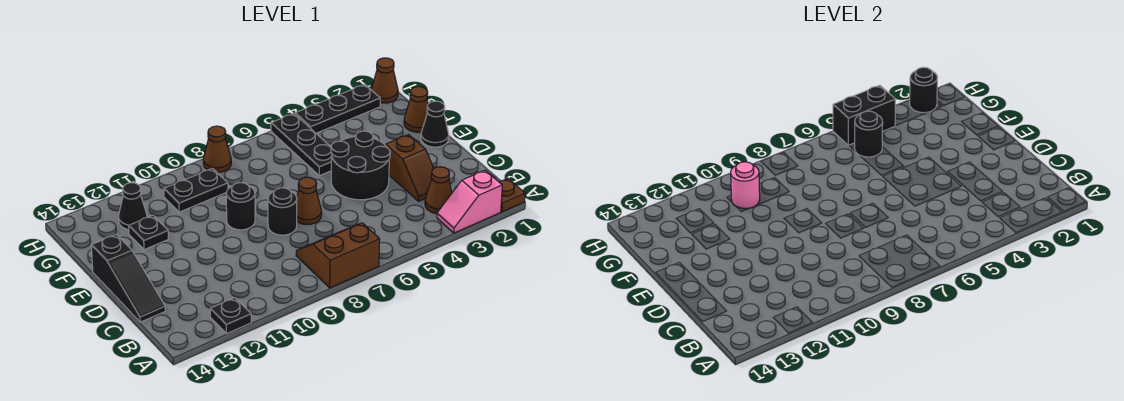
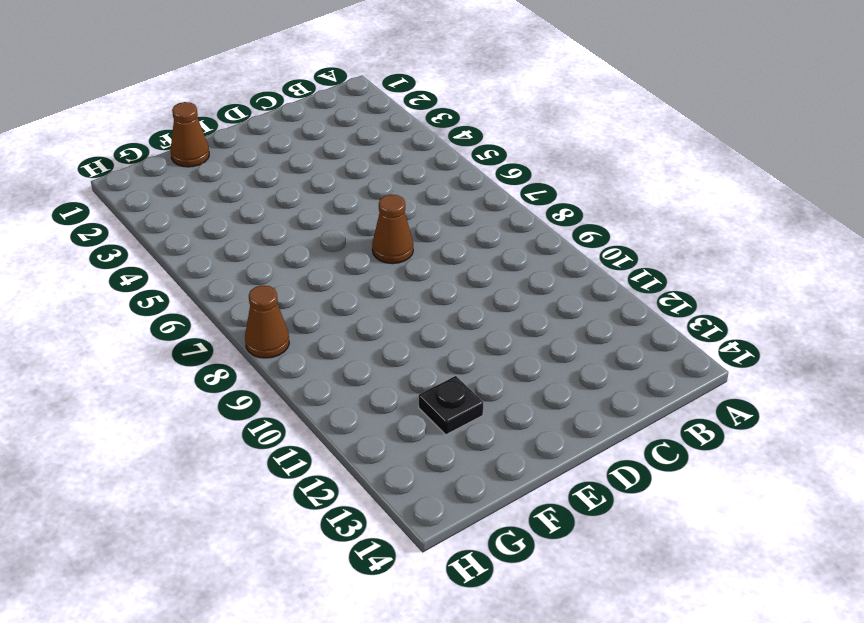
none -> brown plate A1 level 1
none -> pink slope A2:A3 level 1 top 2
none -> brown slope A7:B8 level 1 top A

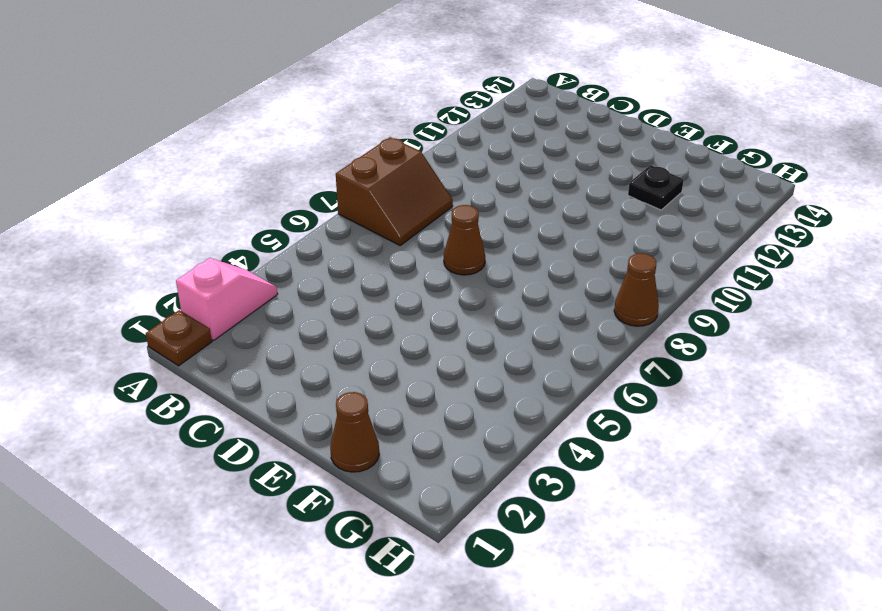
none -> black plate A12 level 1
none -> brown cone B3 level 1
none -> brown slope C3:D3 level 1 top D

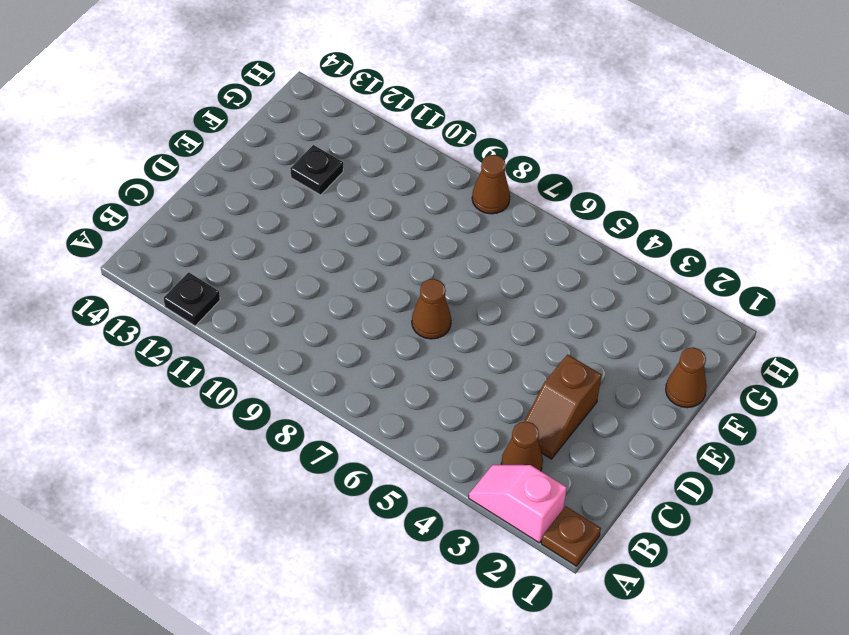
none -> brown slope A7:B8 level 1 top A
none -> black slope C14:E14 level 1 top E
none -> black round brick D4:E5 level 1

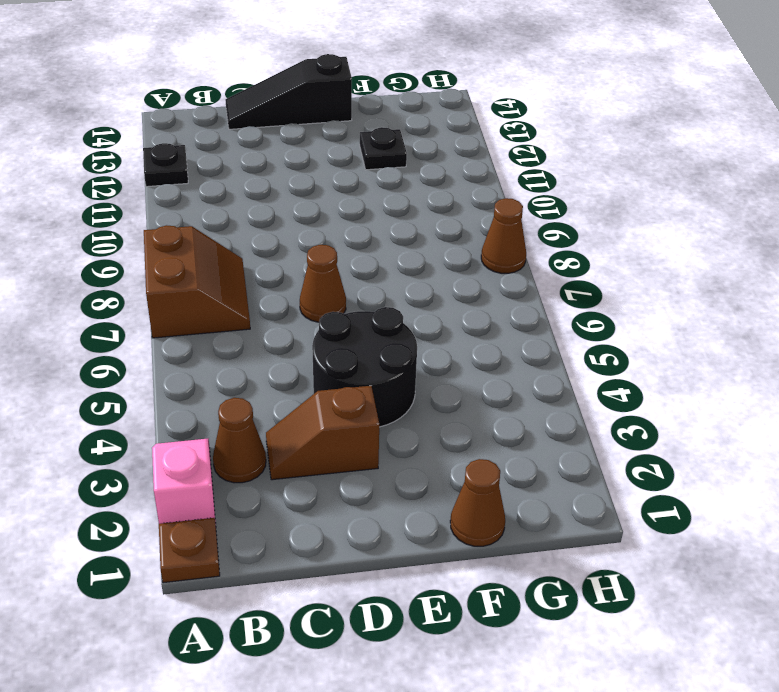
none -> black round brick D8 level 1
none -> black cone E1 level 1
none -> black round brick E9 level 1

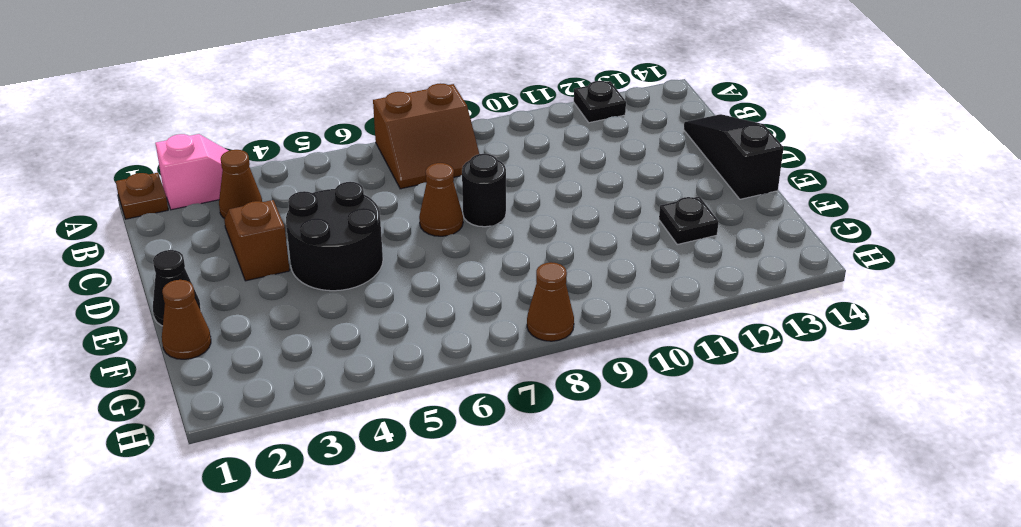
none -> black round brick E9 level 1
none -> black plate F5:H5 level 1
none -> black plate G9:G10 level 1

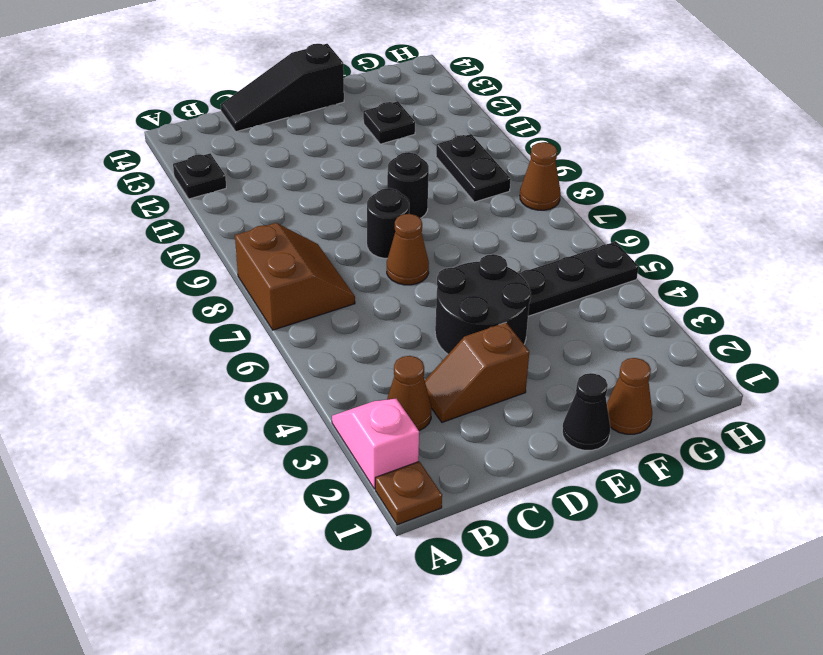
none -> black cone G12 level 1
none -> brown cone H1 level 1
none -> black plate H2:H4 level 1

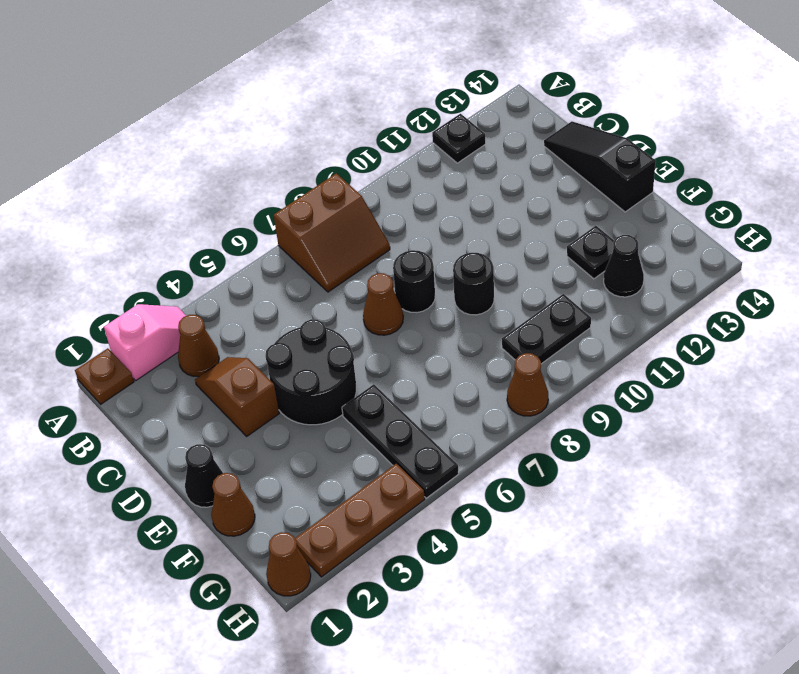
brown plate H2:H4 level 1 -> black plate H2:H4 level 1
none -> black round brick G5 level 2
none -> pink round brick G10 level 2
none -> black round brick H2 level 2

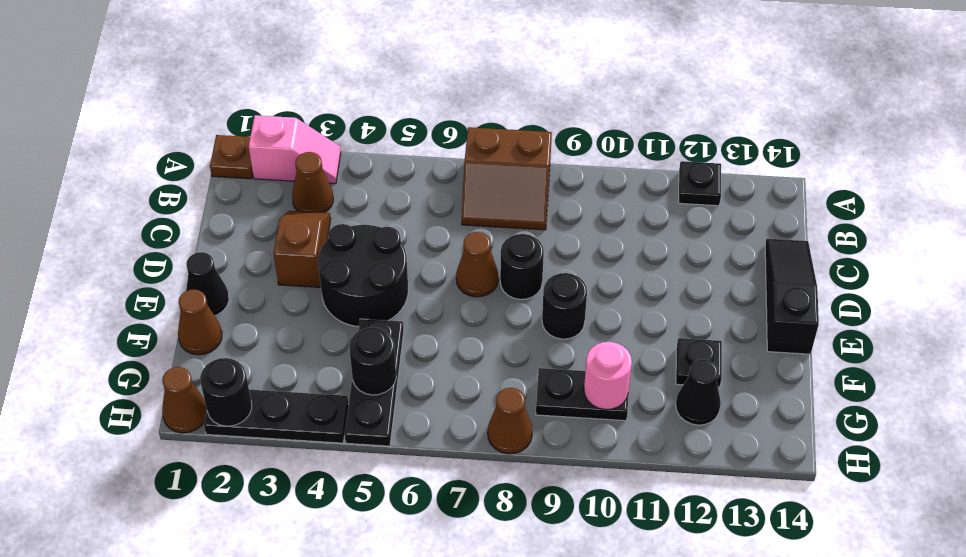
none -> black brick H4:H5 level 2

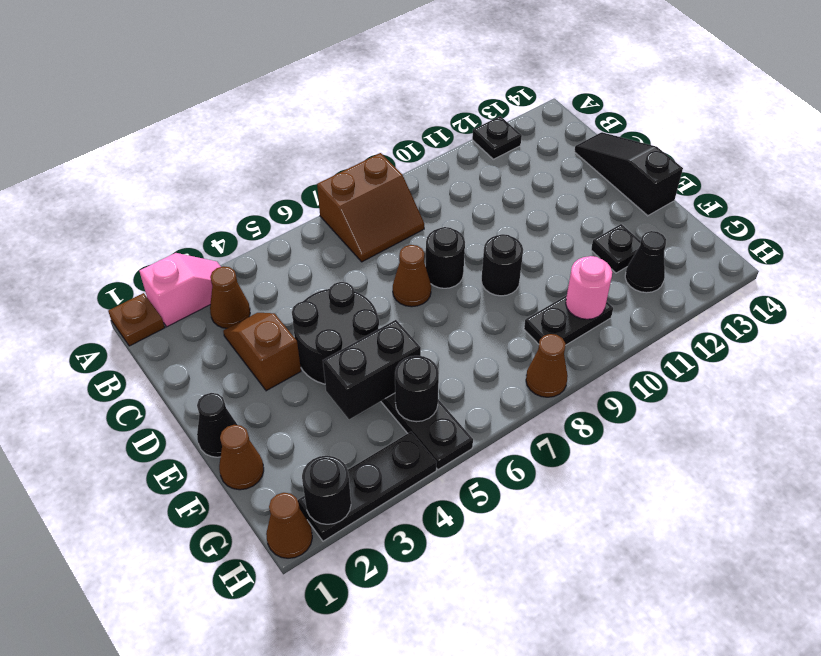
black brick F4:F5 level 2 -> black brick H4:H5 level 2

